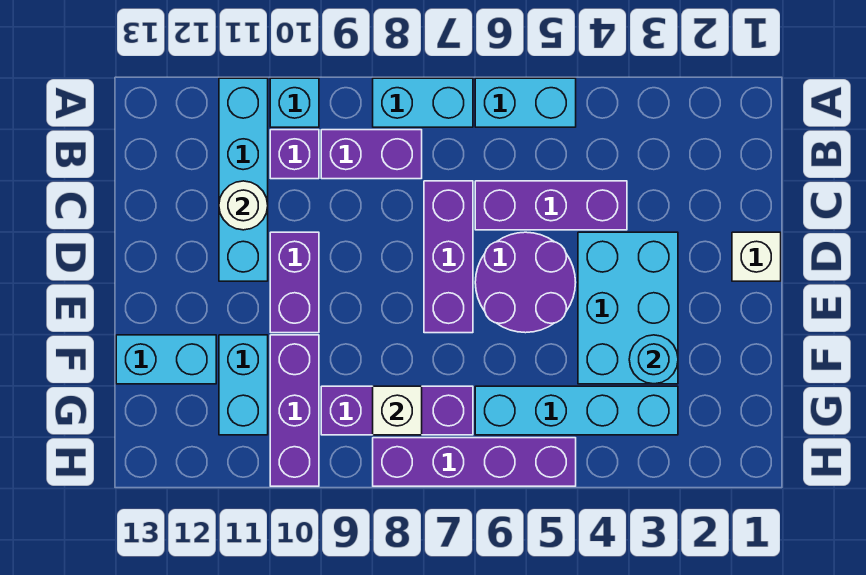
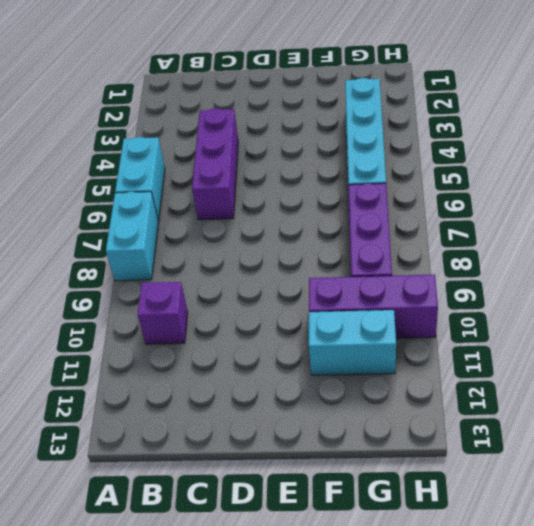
none -> cyan brick A10 level 1
none -> cyan brick A11:D11 level 1
none -> purple brick B8:B9 level 1

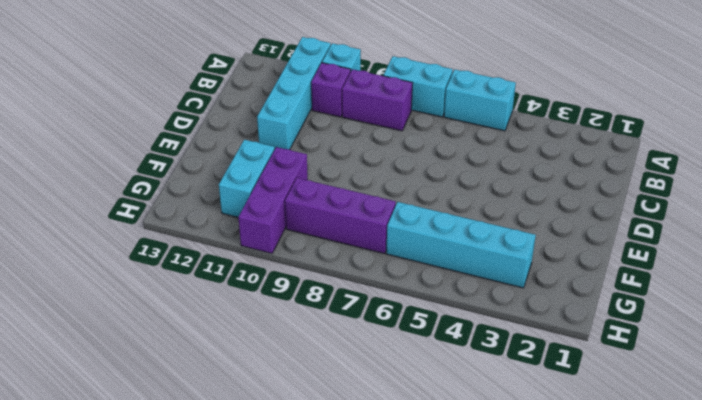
none -> purple brick C4:C6 level 1
none -> purple brick C7:E7 level 1
none -> white brick D1 level 1

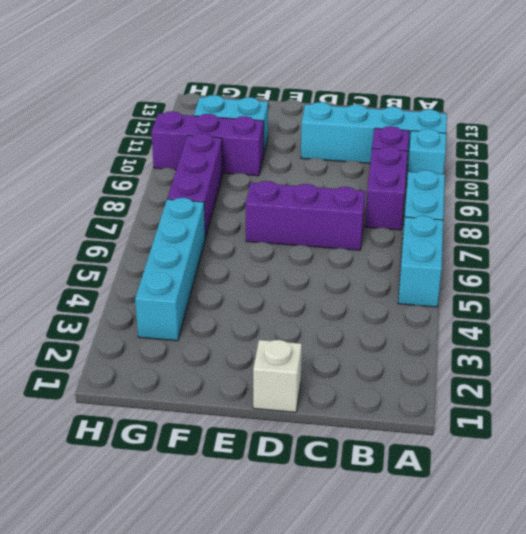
none -> purple brick C4:C6 level 1
none -> cyan brick D3:F4 level 1
none -> purple round brick D5:E6 level 1

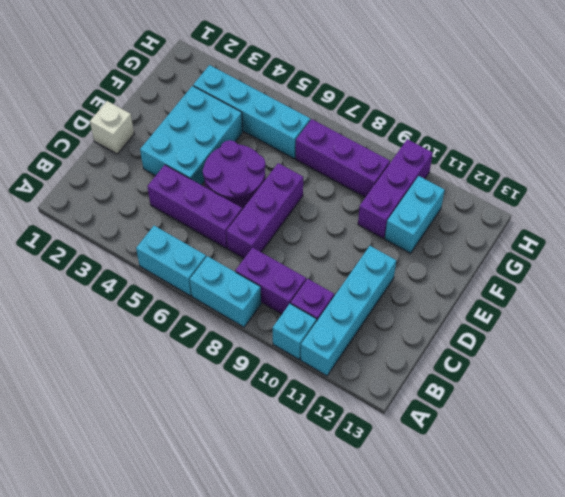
none -> purple brick D10:E10 level 1
none -> cyan brick F12:F13 level 1
none -> purple brick H5:H8 level 1

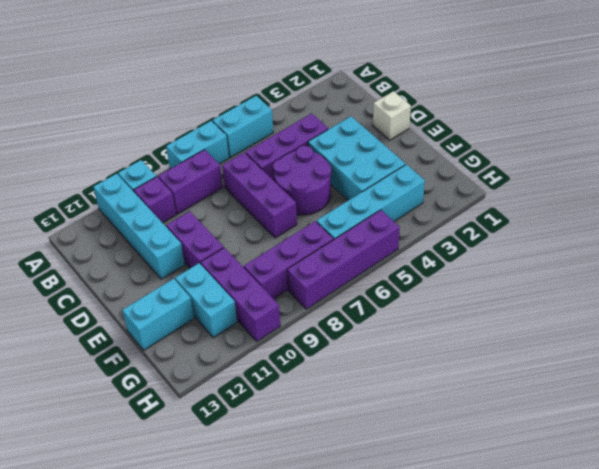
none -> white round brick C11 level 2
none -> cyan round brick F3 level 2
none -> white brick G8 level 2

